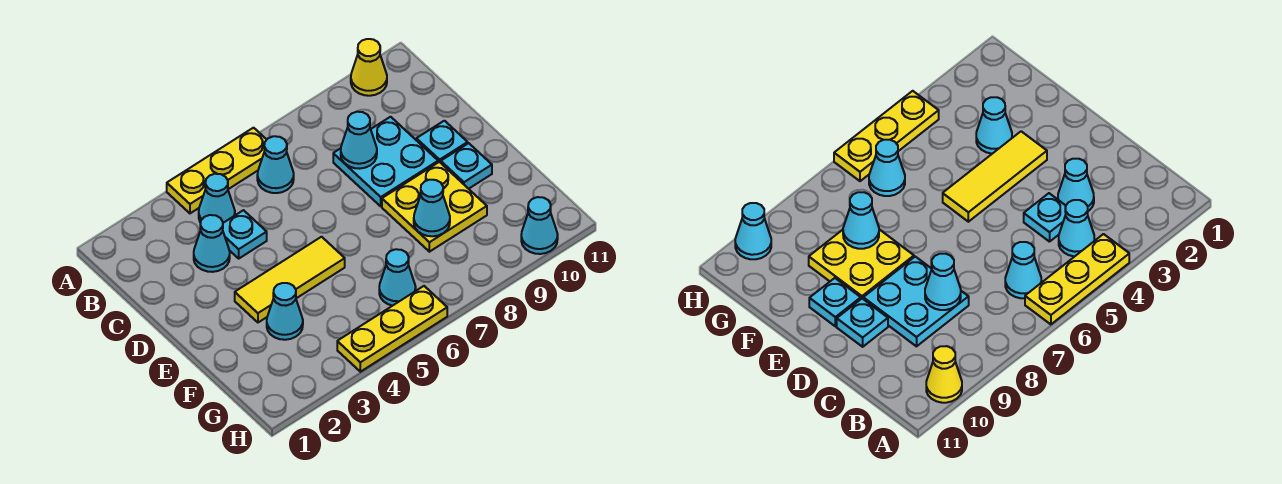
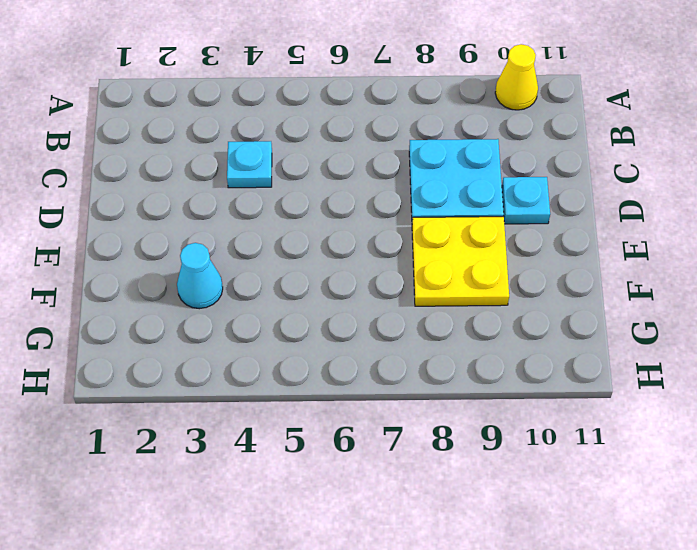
none -> yellow plate A4:A6 level 1
none -> cyan cone B4 level 1
none -> cyan cone B6 level 1

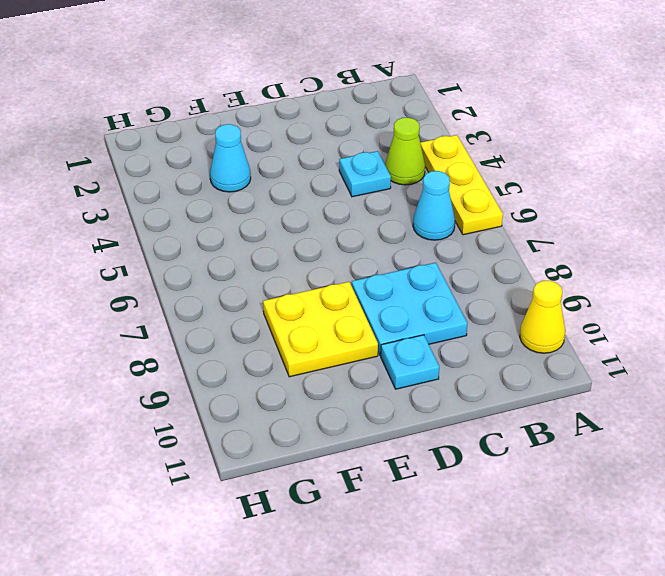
lime cone B4 level 1 -> cyan cone B4 level 1
none -> cyan cone C3 level 1
none -> yellow tile E3:E5 level 1
none -> cyan plate E10 level 1

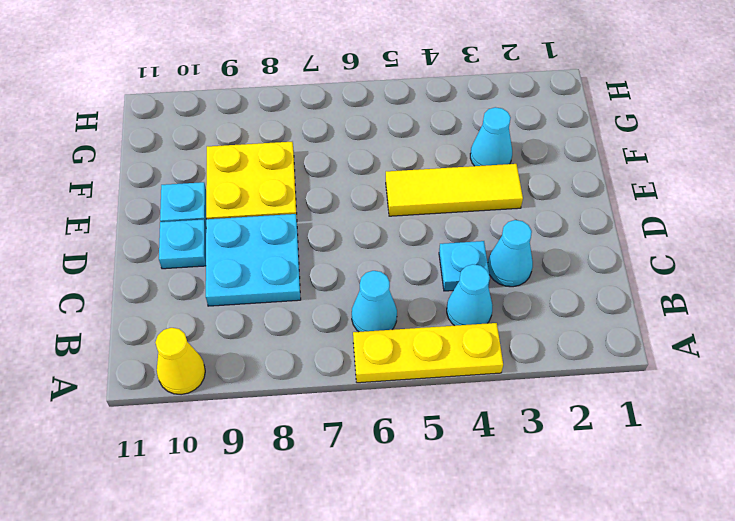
none -> cyan cone G6 level 1
none -> yellow plate H4:H6 level 1
none -> cyan cone H10 level 1

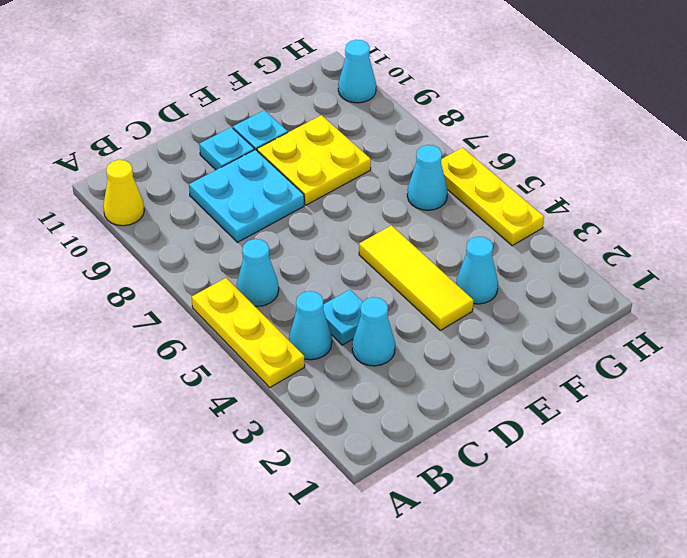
none -> cyan cone C8 level 2
none -> cyan cone F8 level 2

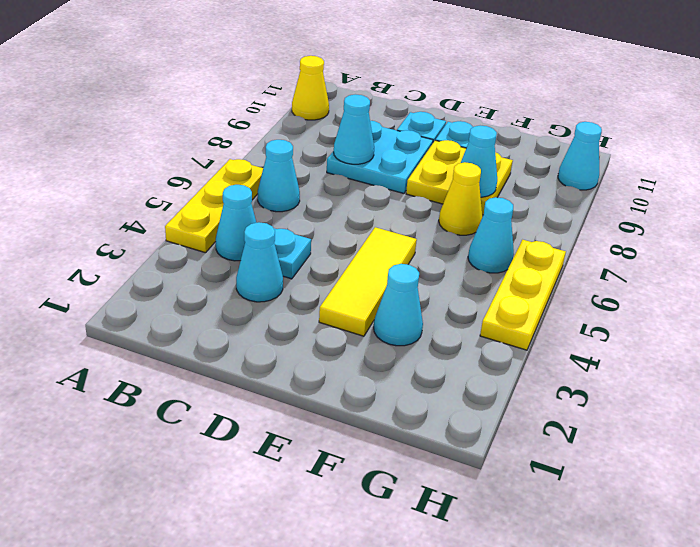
yellow cone F7 level 1 -> none

